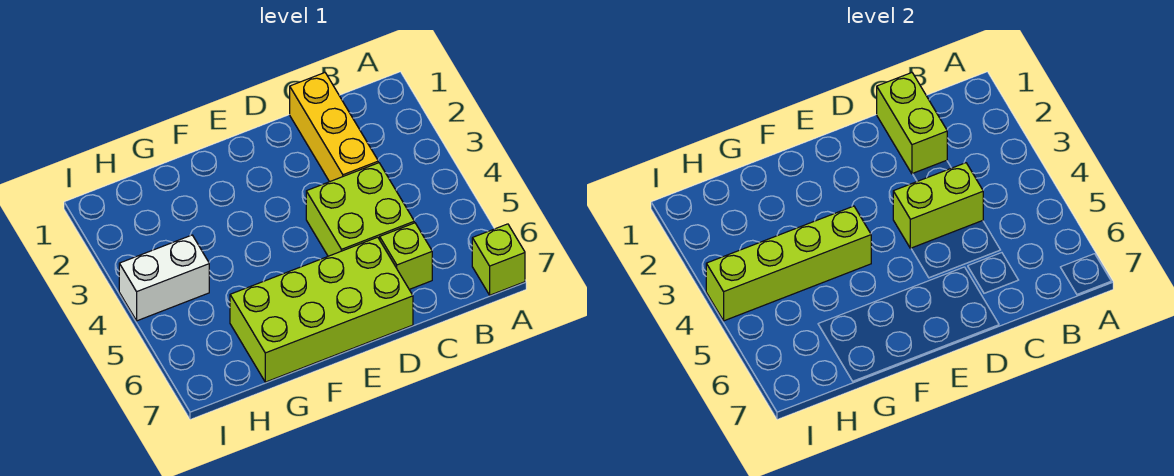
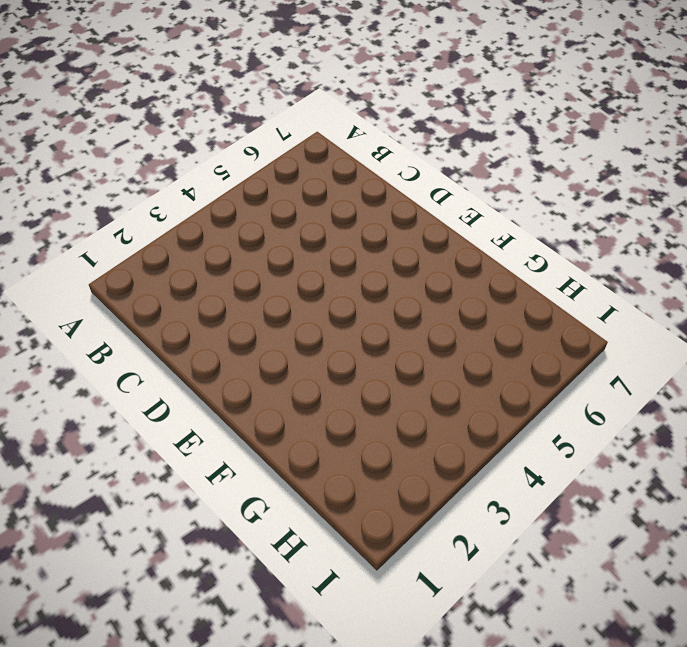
none -> lime brick A7 level 1
none -> yellow brick C1:C3 level 1

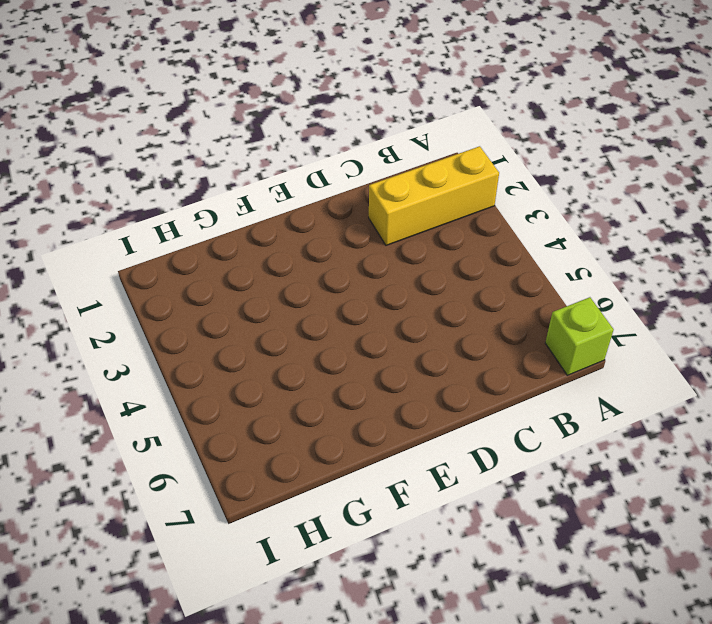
yellow brick A2:C2 level 1 -> yellow brick C1:C3 level 1
none -> lime brick C4:D5 level 1
none -> lime brick C6 level 1

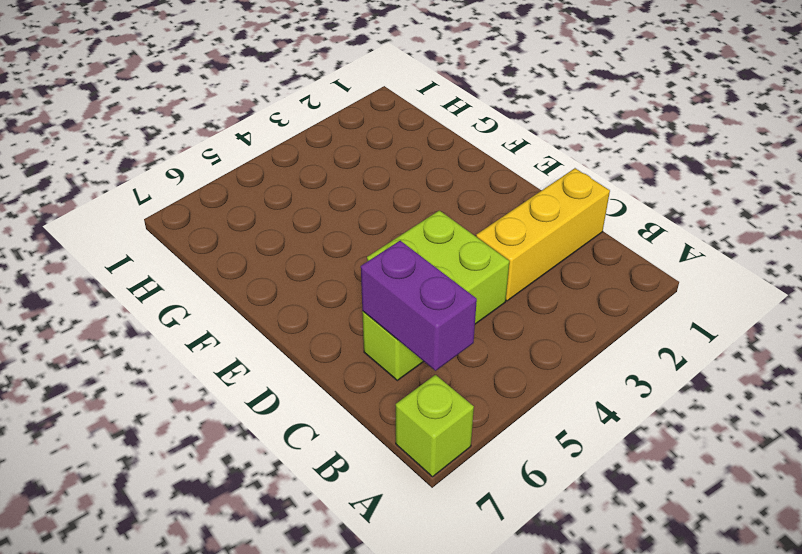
purple brick B6:C6 level 2 -> none
none -> lime brick D6:G7 level 1
none -> white brick H4:I4 level 1

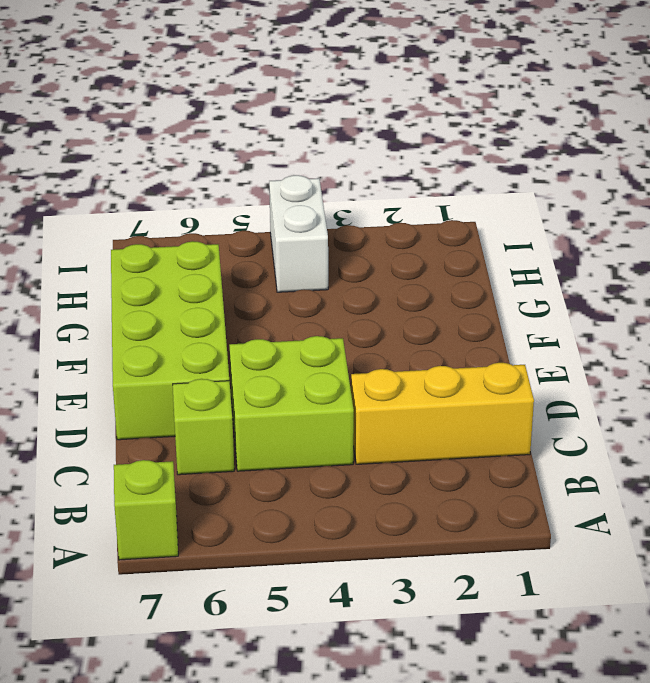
none -> lime brick C1:C2 level 2
none -> lime brick C4:D4 level 2

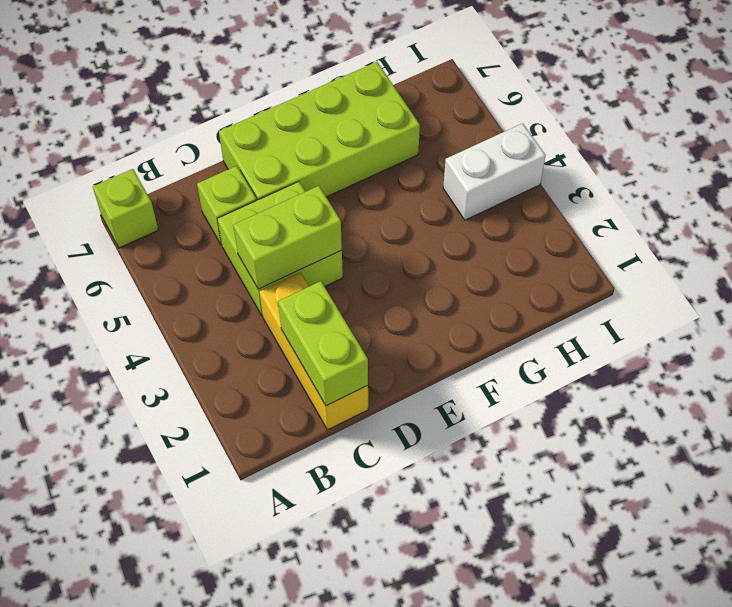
none -> lime brick F4:I4 level 2

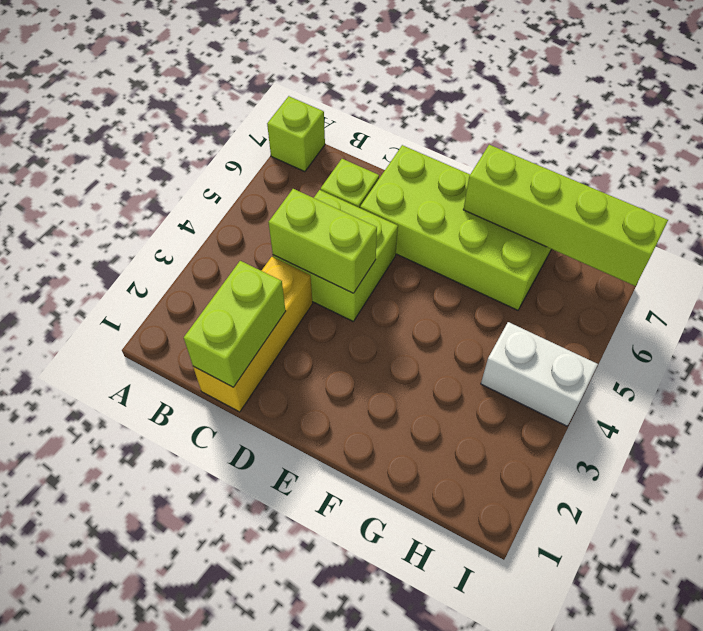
lime brick F7:I7 level 2 -> lime brick F4:I4 level 2

